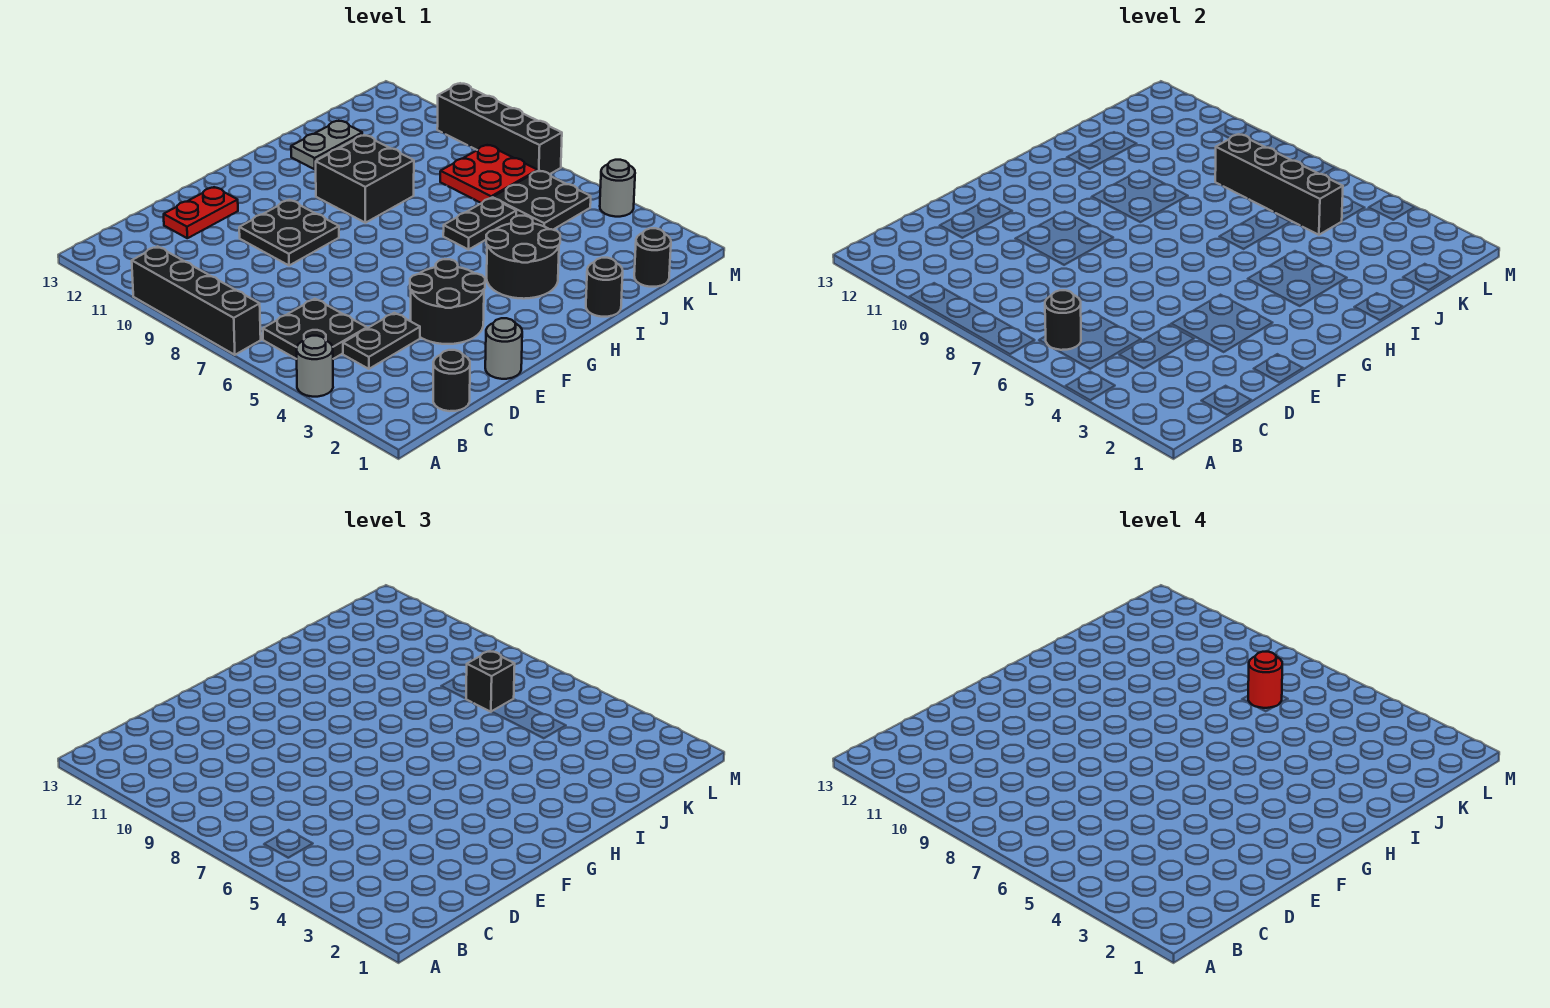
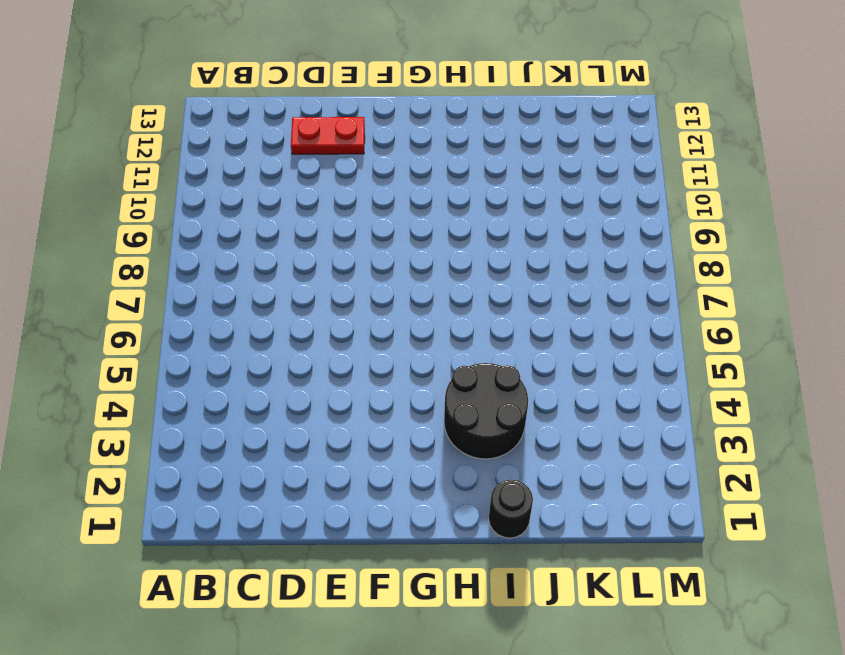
none -> grey round brick A4 level 1
none -> black brick A7:A10 level 1
none -> black plate B5:C6 level 1

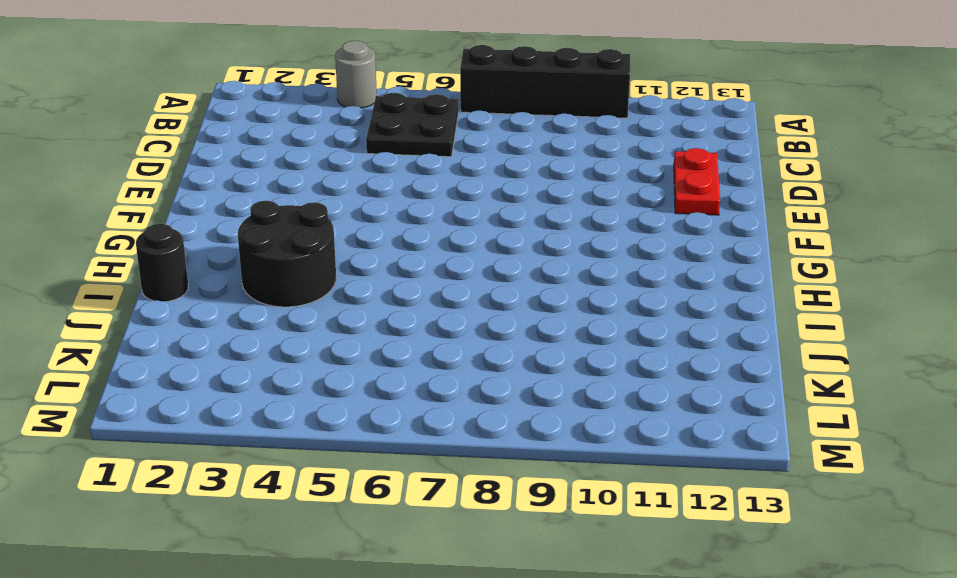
none -> black round brick C1 level 1
none -> black plate C4:D4 level 1
none -> grey round brick E1 level 1

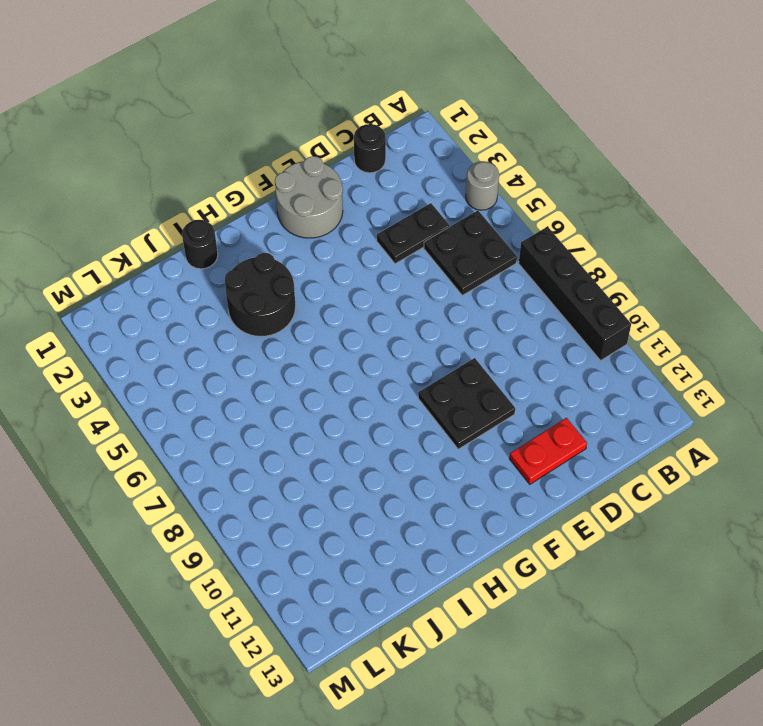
grey round brick E1:F2 level 1 -> grey round brick E1 level 1
none -> black round brick E3:F4 level 1
none -> black brick H9:I10 level 1
none -> black plate I6:J6 level 1

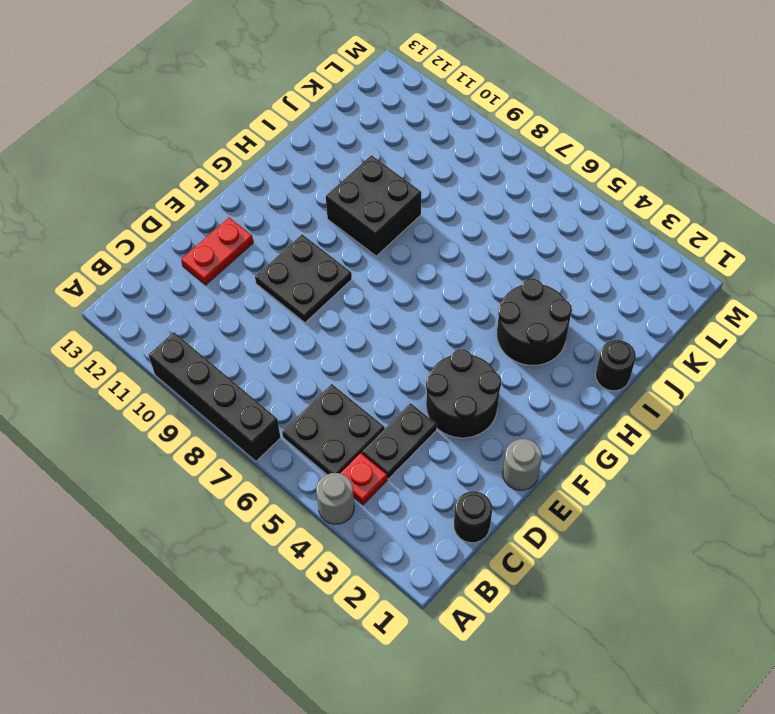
red plate B4 level 1 -> none
none -> black plate I6:J6 level 1
none -> grey plate I12:J12 level 1
none -> black round brick K1 level 1

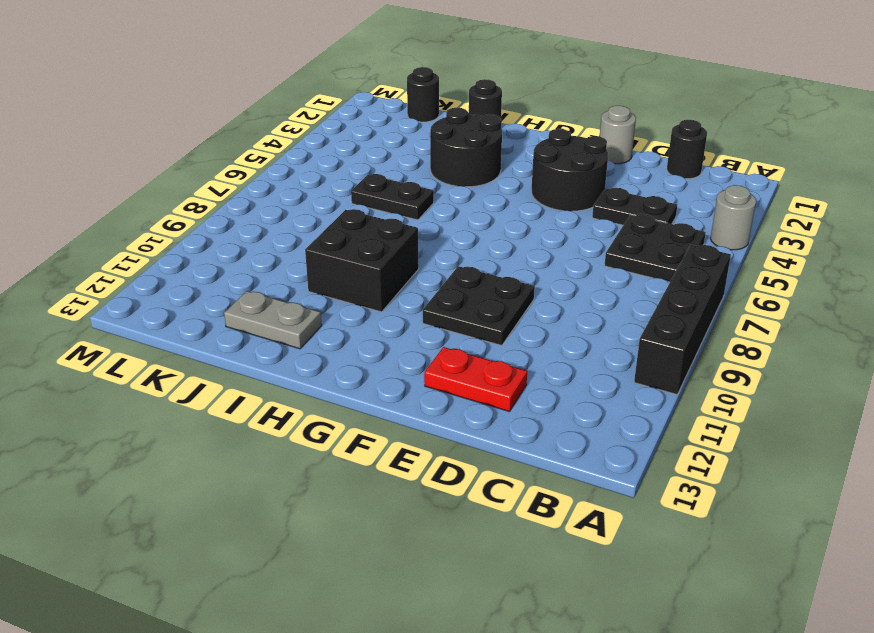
none -> black plate K5:L6 level 1
none -> red plate K7:L8 level 1
none -> grey round brick M4 level 1

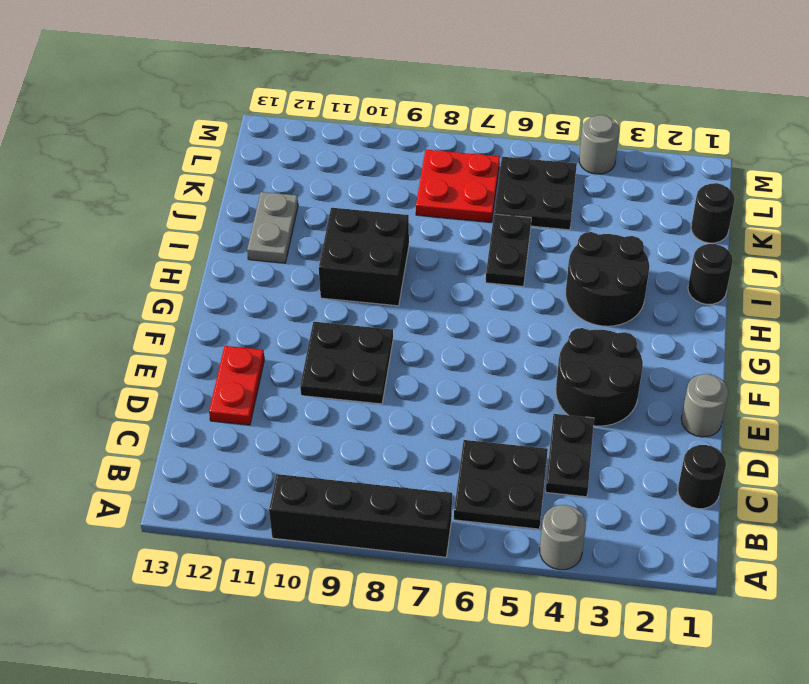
none -> black brick M7:M10 level 1
none -> black round brick B6 level 2
none -> black brick K5:K8 level 2

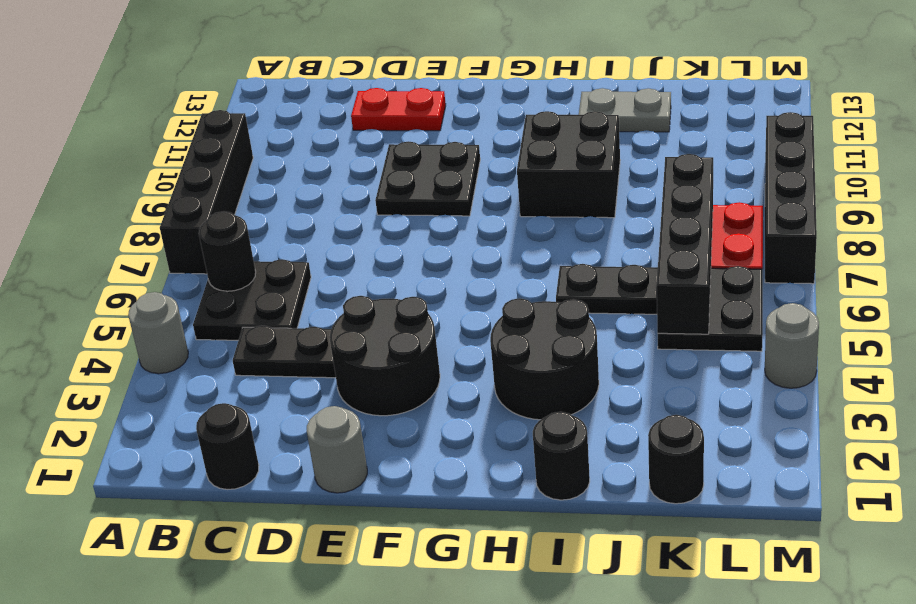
none -> black brick K7 level 3
none -> red round brick K7 level 4

